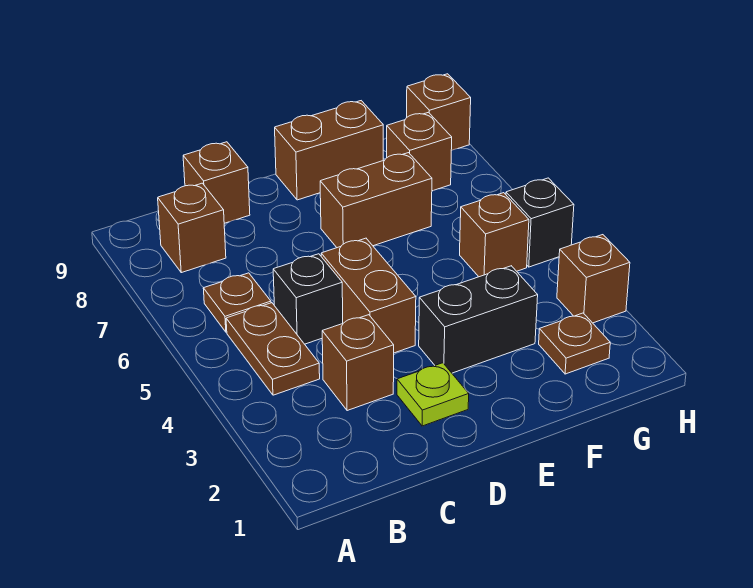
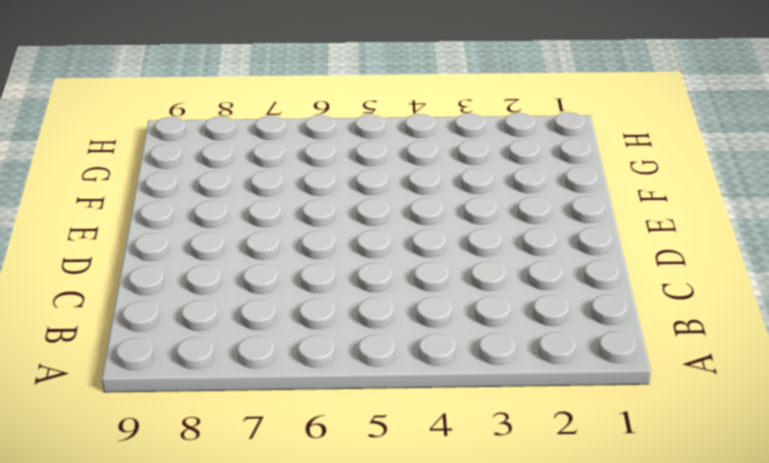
none -> brown plate B4:B5 level 1
none -> brown plate B6 level 1
none -> brown brick B8 level 1

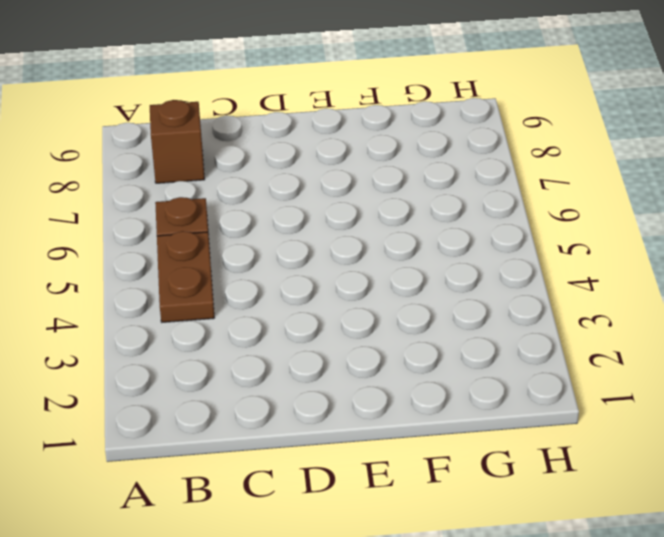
none -> brown brick C3 level 1
none -> black brick C5 level 1
none -> brown brick C9 level 1

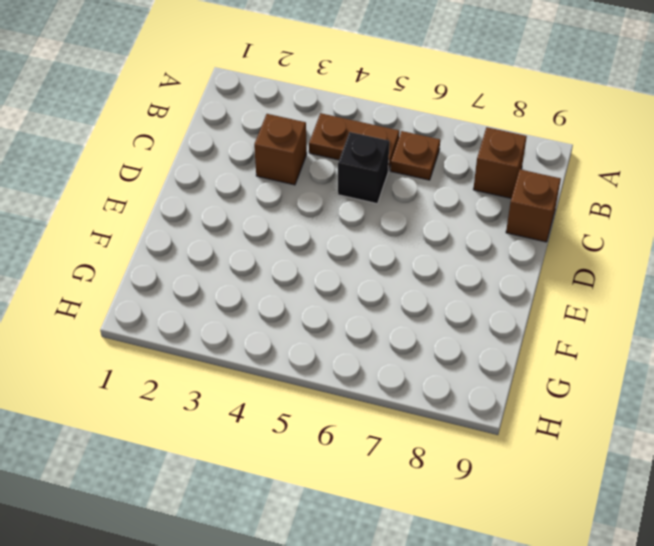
none -> lime plate D2 level 1
none -> brown brick D4:D5 level 1
none -> black brick E3:F3 level 1

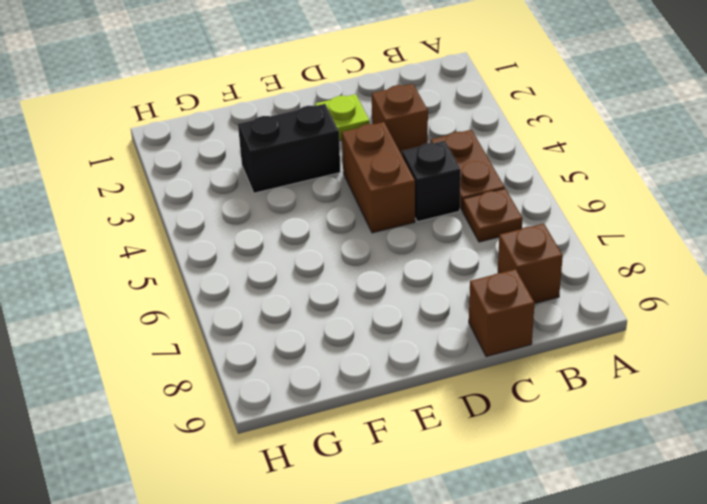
none -> brown brick E7:F7 level 1
none -> brown brick E9:F9 level 1
none -> brown plate G2 level 1

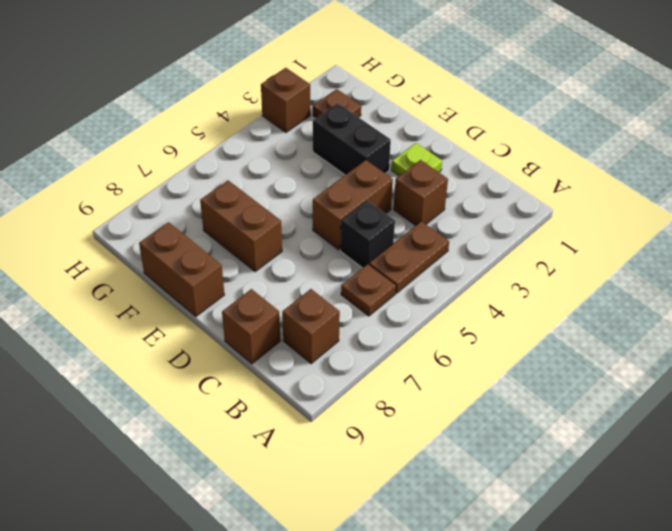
none -> brown brick G5 level 1
none -> brown brick G8 level 1
none -> black brick H5 level 1

